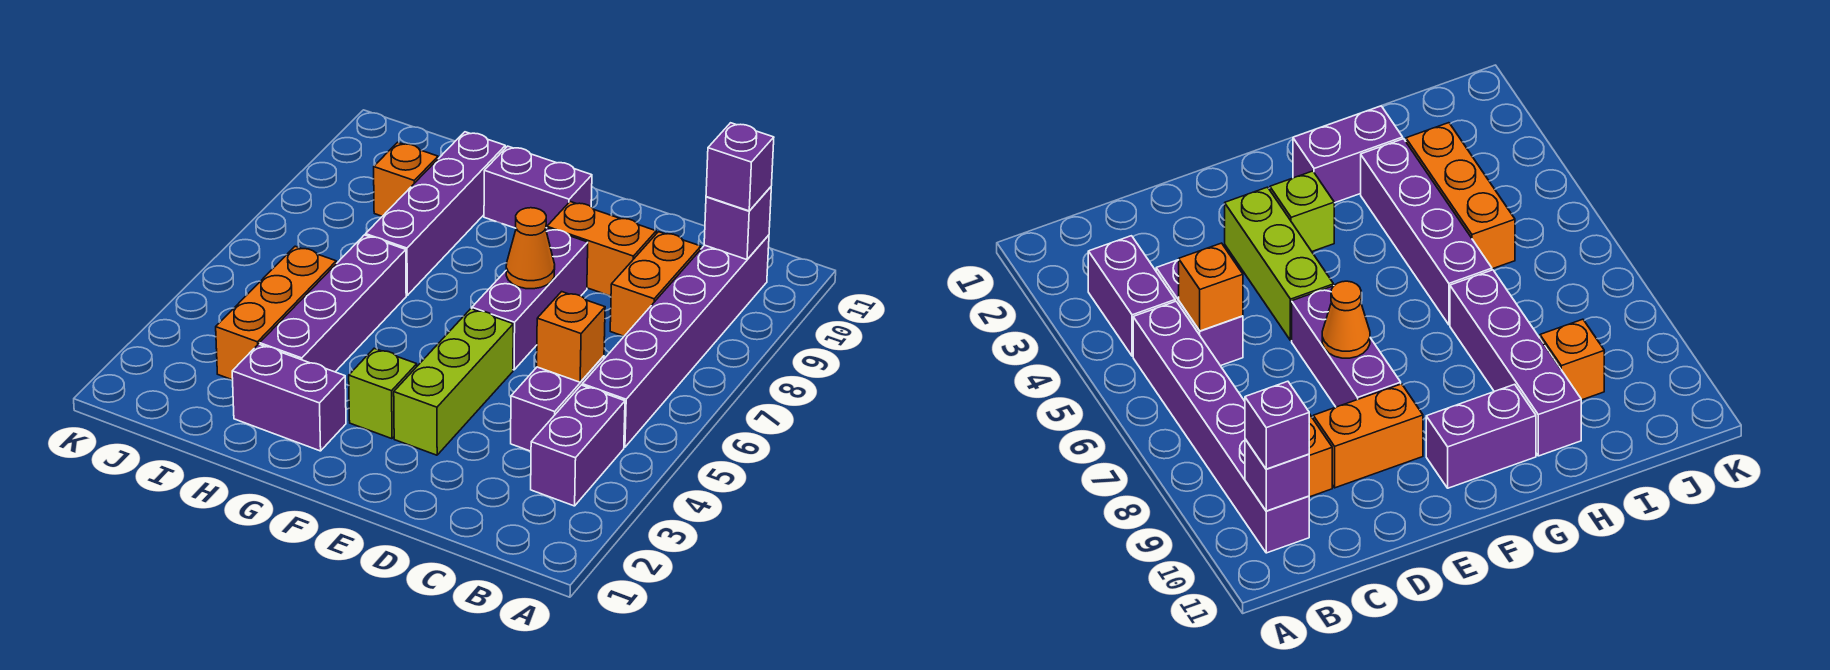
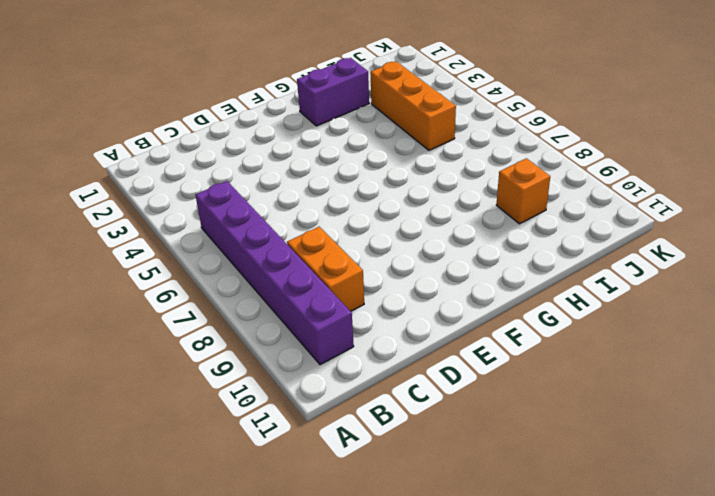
none -> purple brick B3:B4 level 1
none -> purple brick C4:C5 level 1
none -> orange brick D9:E9 level 1

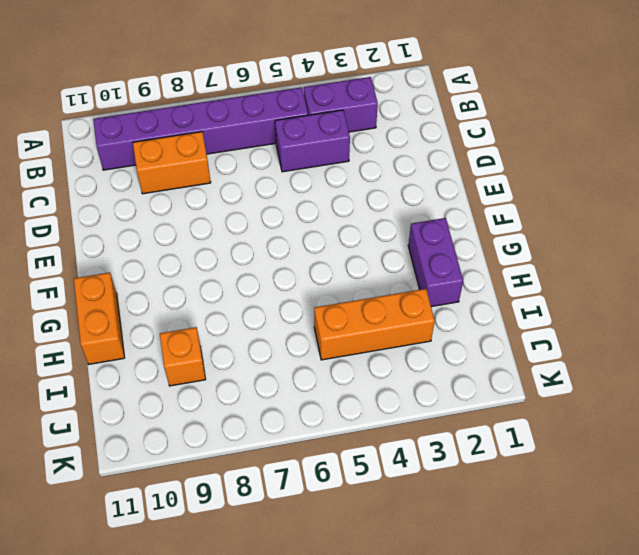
orange brick G11:H11 level 1 -> orange brick D9:E9 level 1
none -> lime brick E3:E5 level 1
none -> purple brick E6:E8 level 1
none -> lime brick F3 level 1

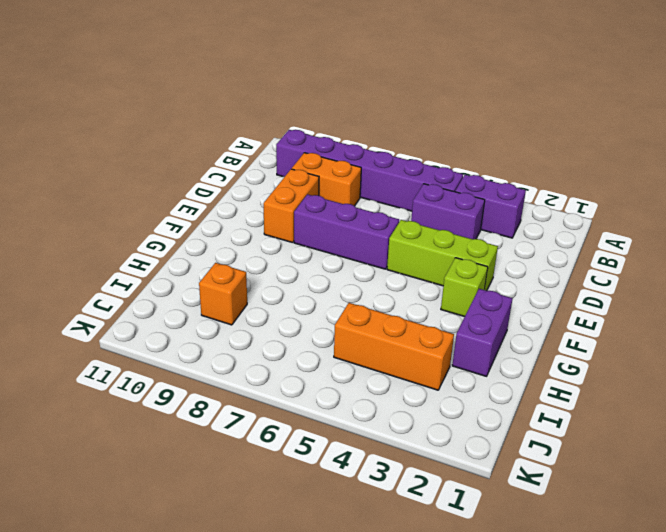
none -> purple brick F10:G10 level 1
none -> purple brick H3:H6 level 1
none -> purple brick H7:H10 level 1

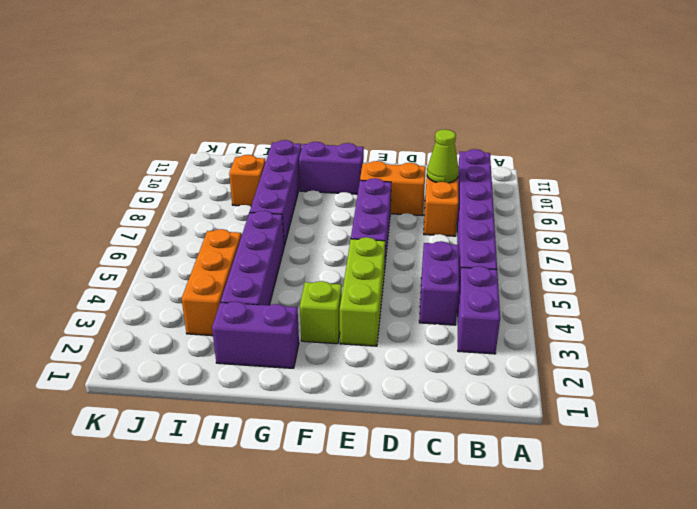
lime cone C9 level 2 -> none
none -> purple brick B10 level 2
none -> orange brick C5 level 2
none -> orange cone E7 level 2

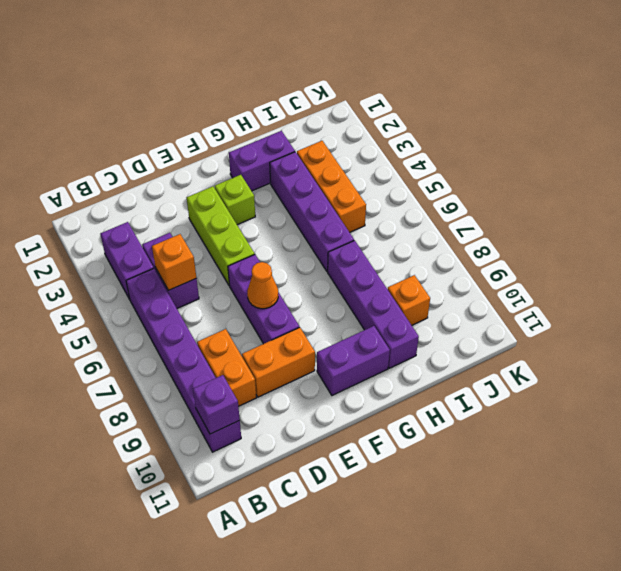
none -> purple brick B10 level 3

